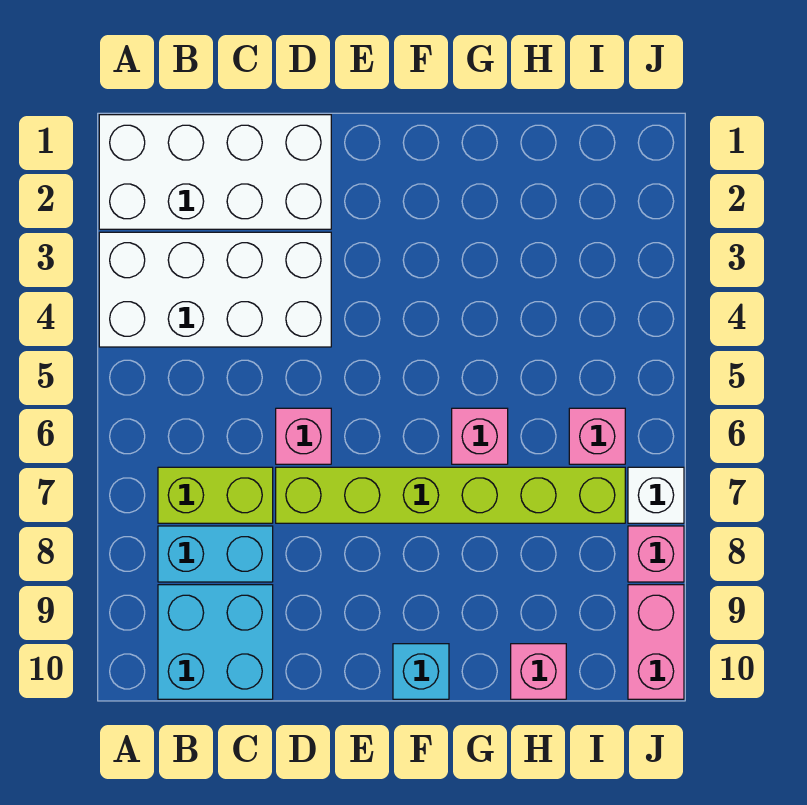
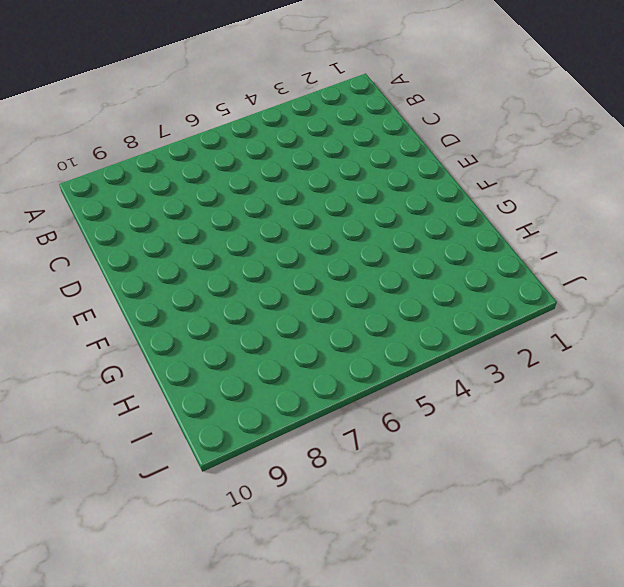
none -> white brick A1:D2 level 1
none -> white brick A3:D4 level 1
none -> lime brick B7:C7 level 1

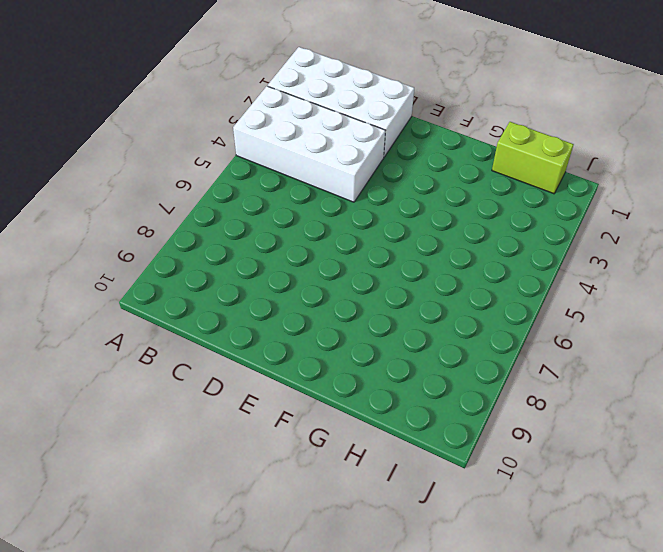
lime brick H1:I1 level 1 -> lime brick B7:C7 level 1
none -> cyan brick B8:C8 level 1
none -> cyan brick B9:C10 level 1
none -> pink brick D6 level 1

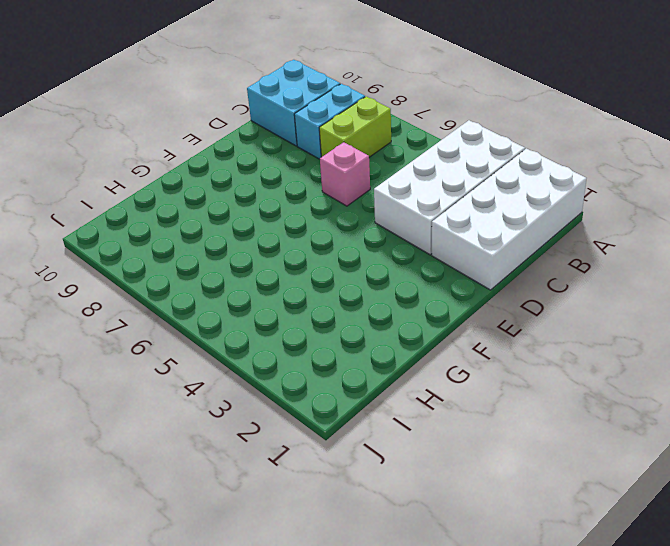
none -> lime brick D7:I7 level 1
none -> cyan brick F10 level 1
none -> pink brick G6 level 1

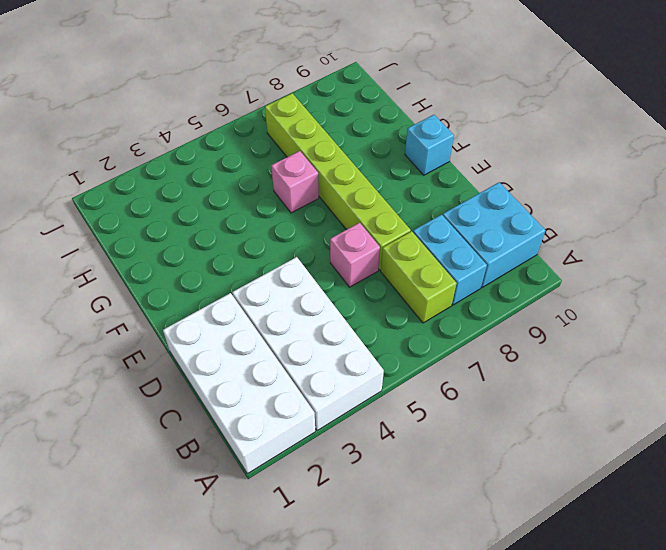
none -> pink brick H10 level 1
none -> pink brick I6 level 1
none -> white brick J7 level 1

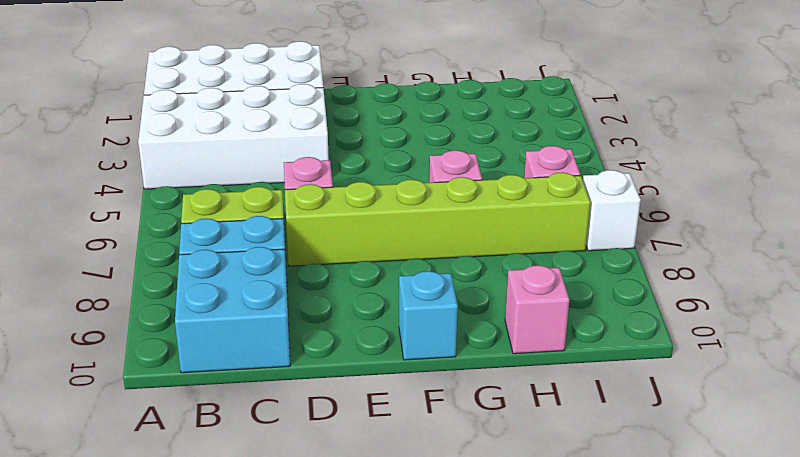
none -> pink brick J8 level 1
none -> pink brick J9:J10 level 1

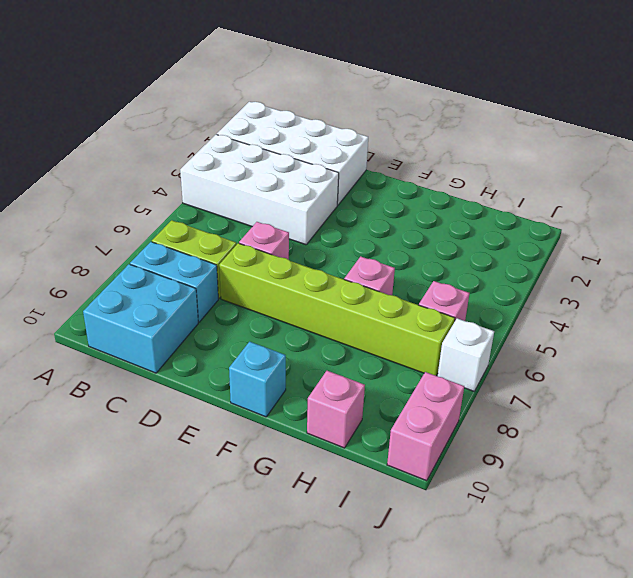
none -> pink brick J8 level 1

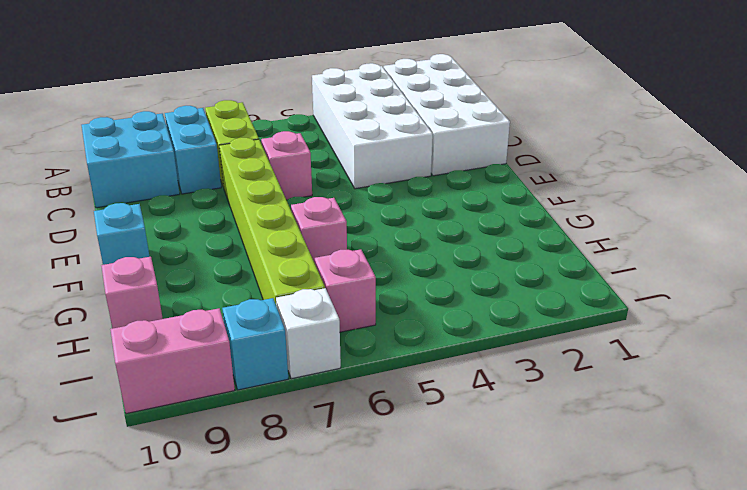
cyan brick J8 level 1 -> pink brick J8 level 1

